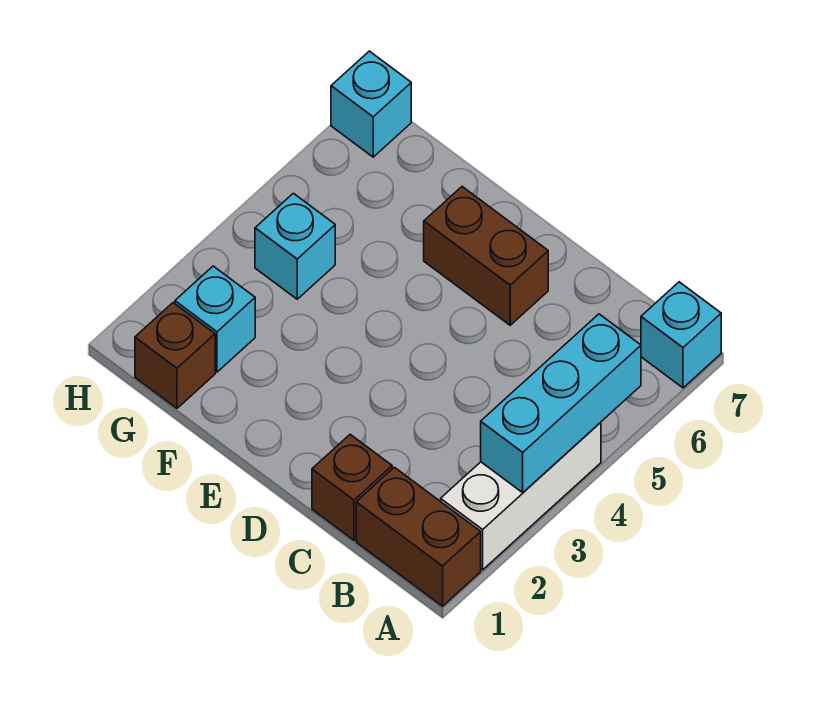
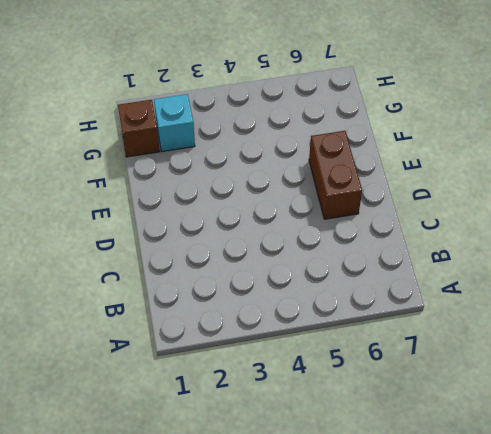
none -> brown brick A1:B1 level 1
none -> white brick A2:A4 level 1

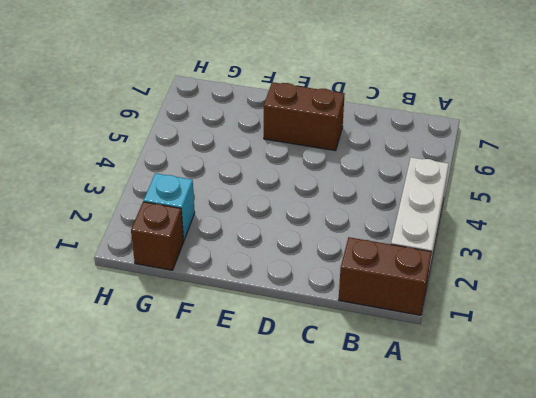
none -> cyan brick A7 level 1
none -> brown brick C1 level 1

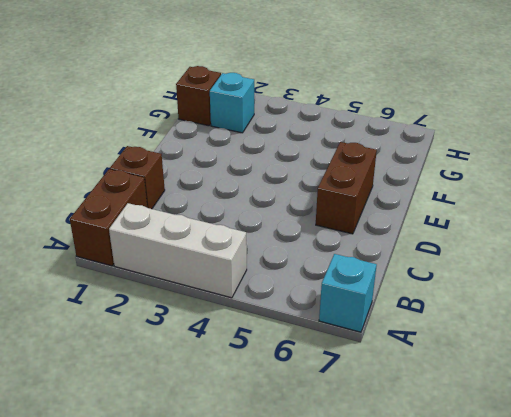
none -> cyan brick G4 level 1
none -> cyan brick H7 level 1

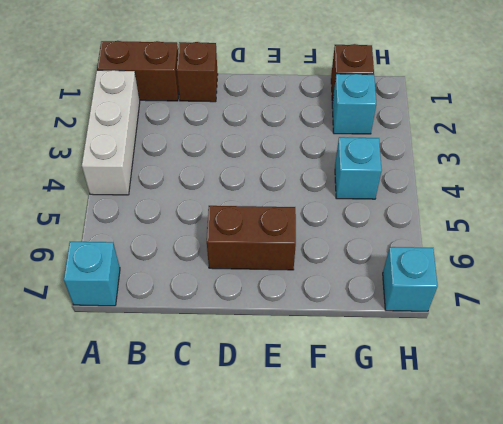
none -> cyan brick A3:A5 level 2

